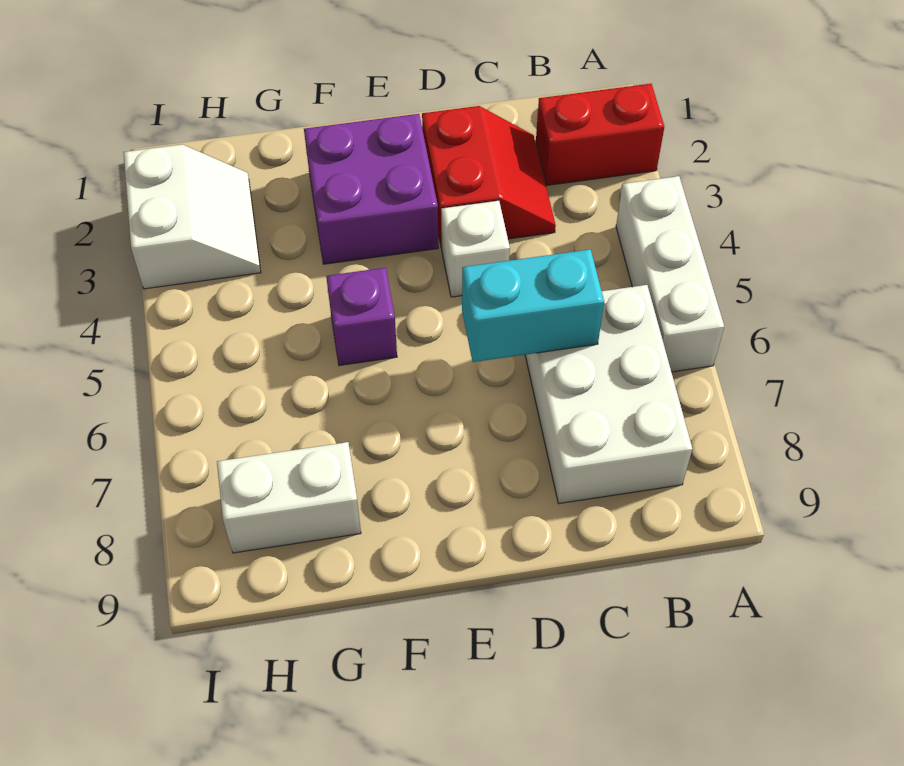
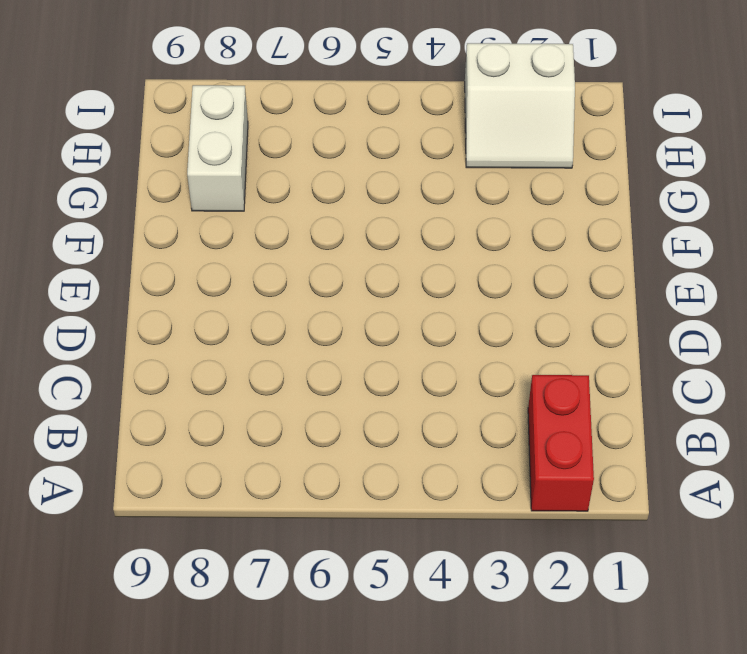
none -> white brick A4:A6 level 1
none -> white brick B6:C8 level 1

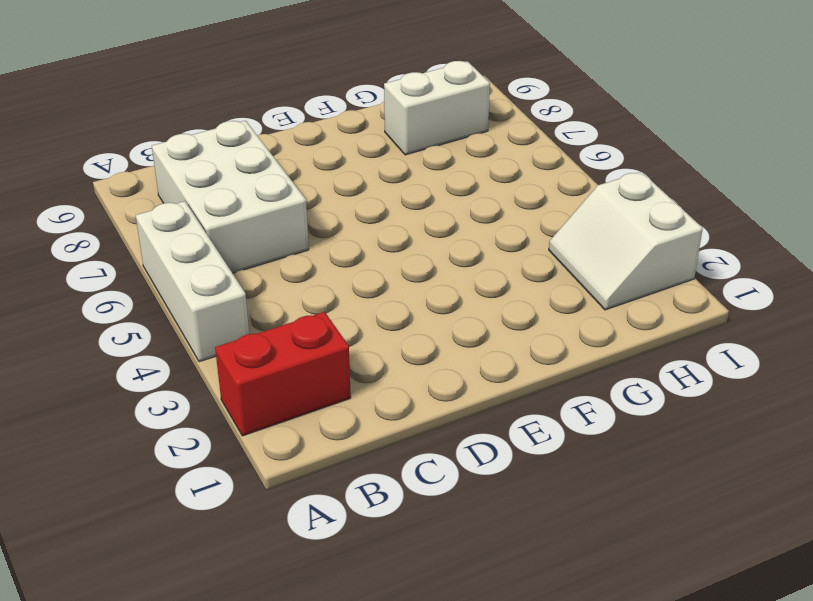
none -> red slope C2:D3 level 1 top D
none -> white brick D4 level 1

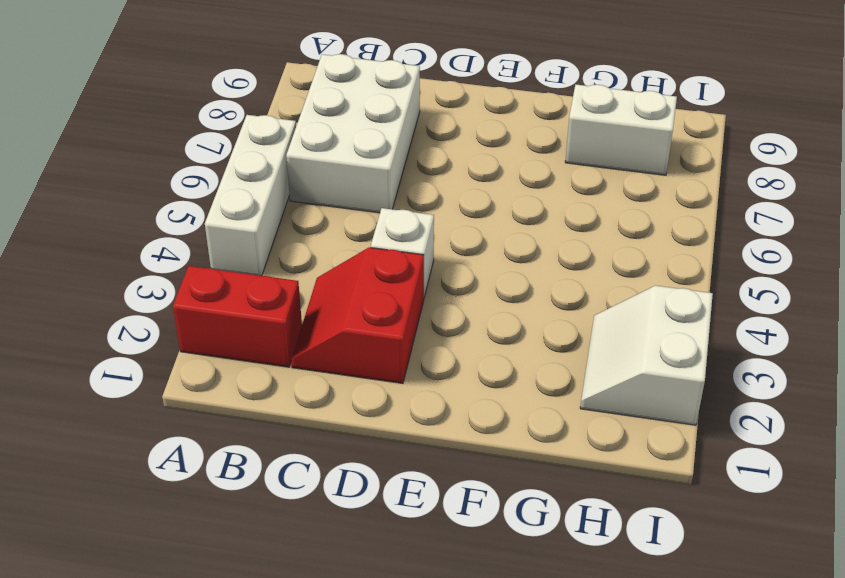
none -> purple brick E2:F3 level 1
none -> purple brick F5 level 1

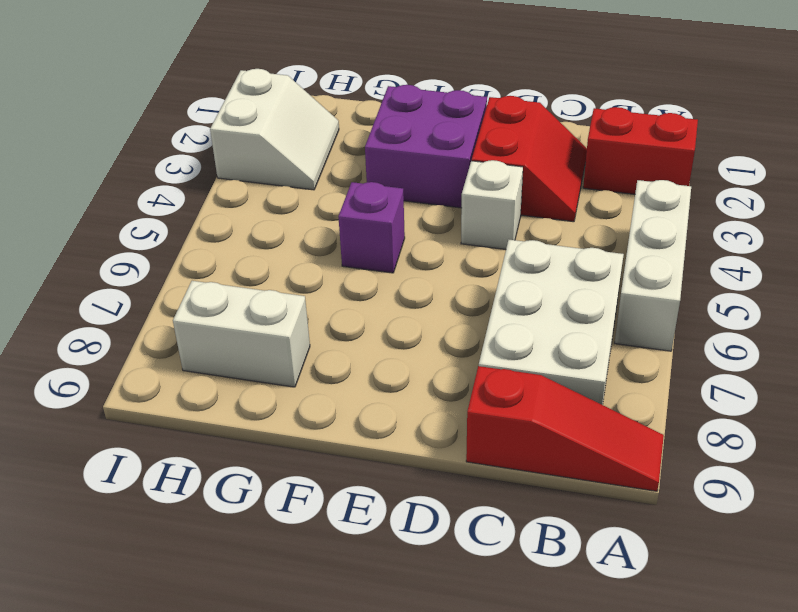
red slope A9:C9 level 1 top C -> none
none -> cyan brick C6:D6 level 2

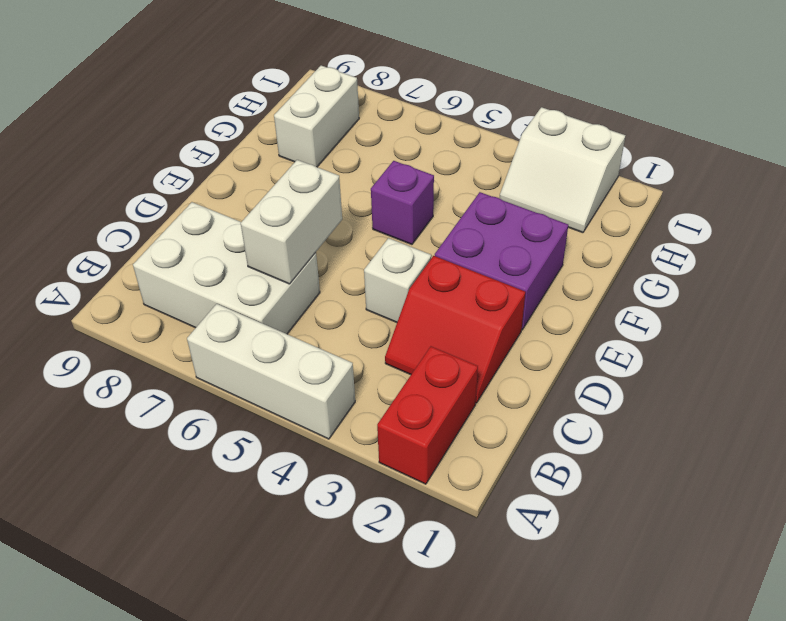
white brick C6:D6 level 2 -> cyan brick C6:D6 level 2

